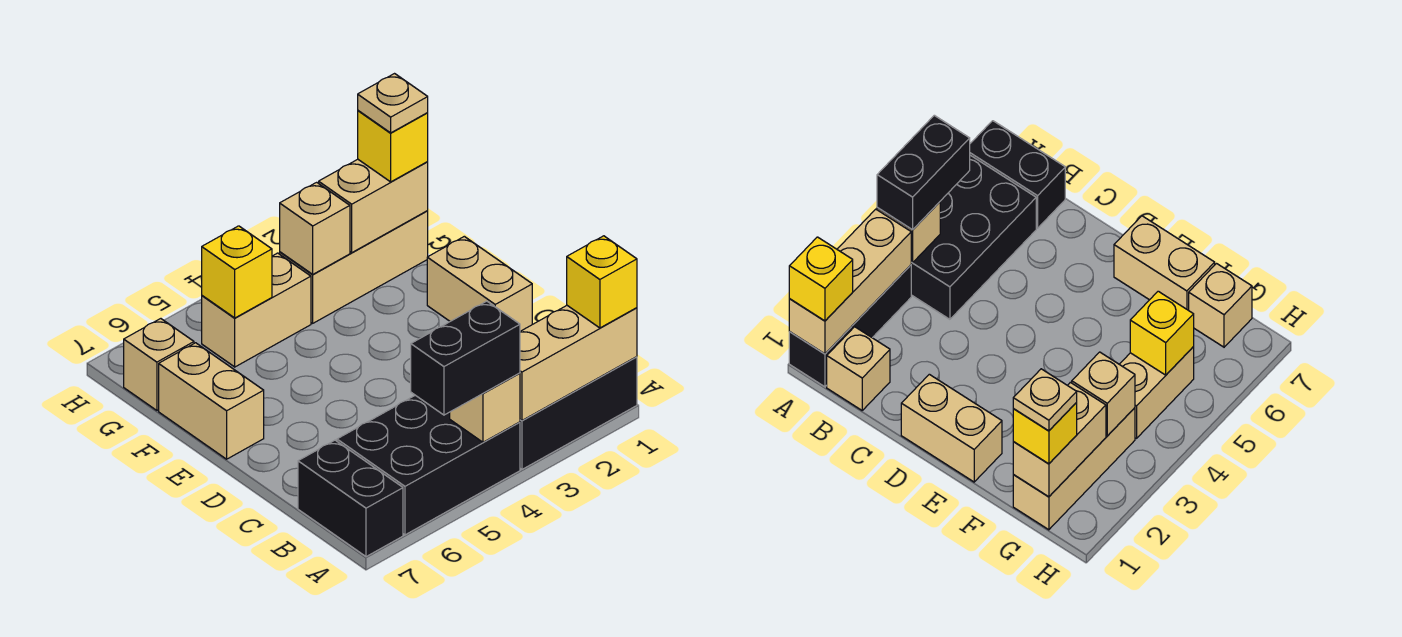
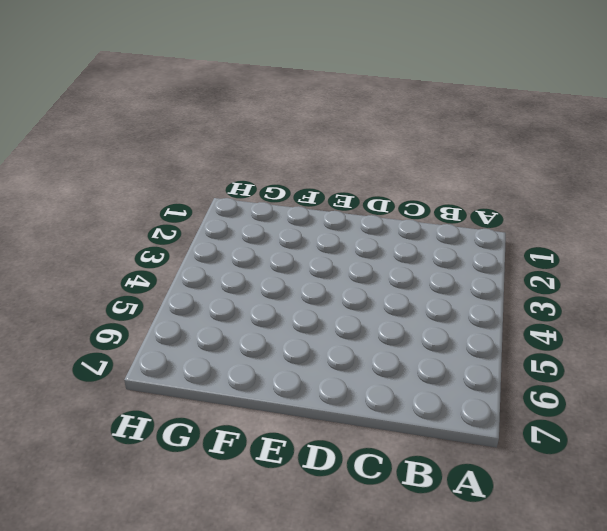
none -> black brick A1:A3 level 1
none -> black brick A4:B6 level 1
none -> black brick A7:B7 level 1

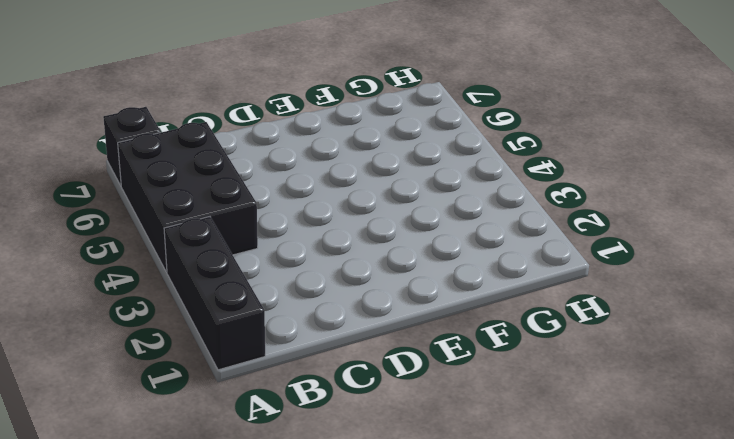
black brick A7 level 1 -> black brick A7:B7 level 1
none -> tan brick B1 level 1
none -> tan brick D1:E1 level 1
none -> tan brick E7:F7 level 1

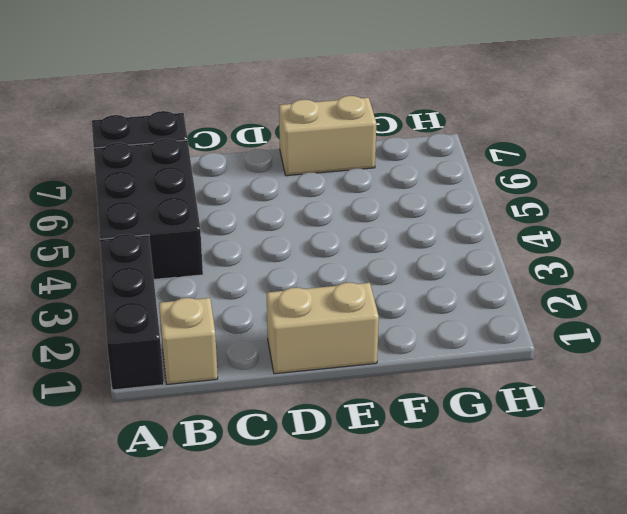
none -> tan brick G1:G3 level 1
none -> tan brick G4:G5 level 1
none -> tan brick G7 level 1

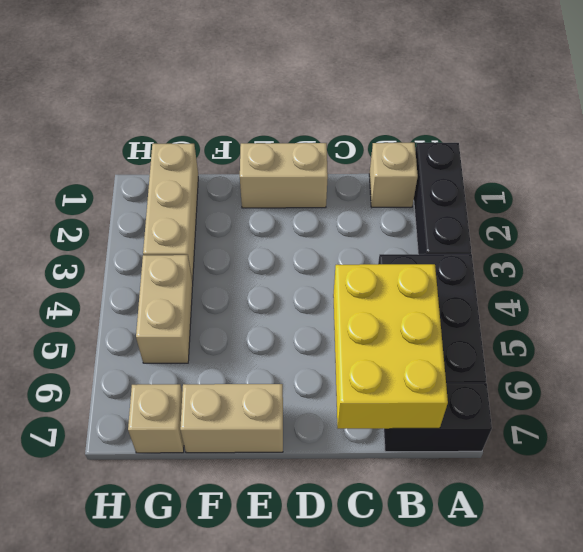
yellow brick B5:C7 level 2 -> none
none -> tan brick A1:A3 level 2
none -> tan brick A4 level 2
none -> tan brick G1:G2 level 2

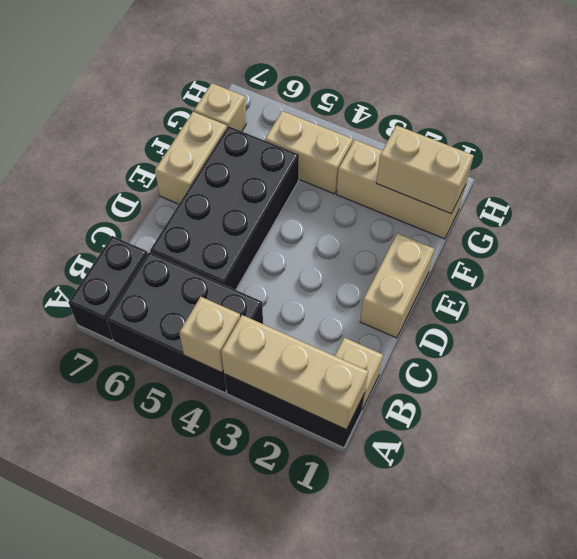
black brick C5:F6 level 1 -> none
none -> tan brick G3 level 2
none -> yellow brick G5 level 2
none -> yellow brick A1 level 3

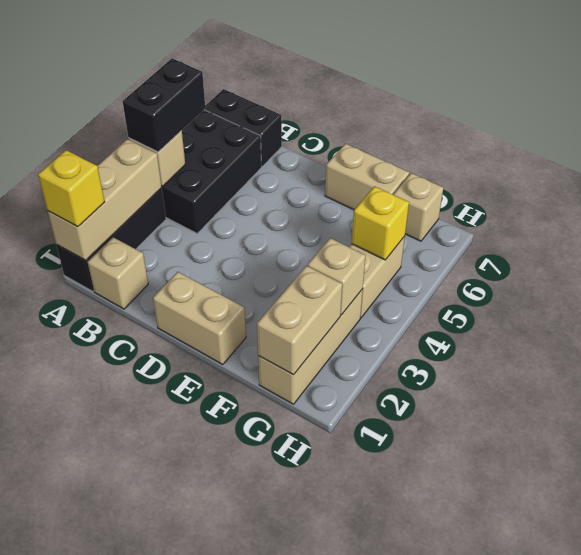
none -> yellow brick G1 level 3
none -> tan plate G1 level 4

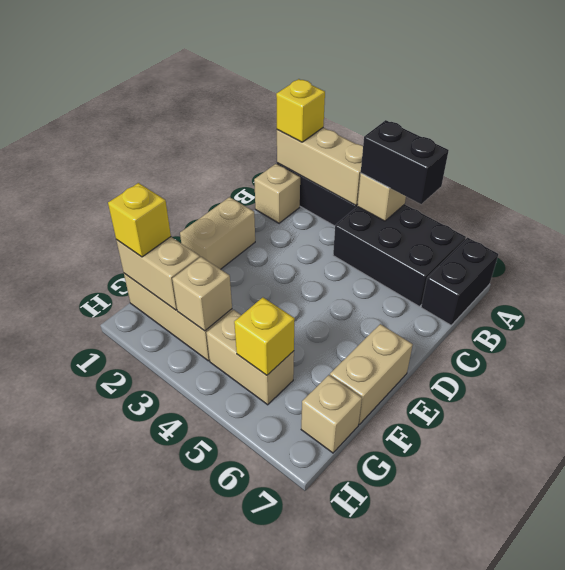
none -> tan plate G1 level 4

